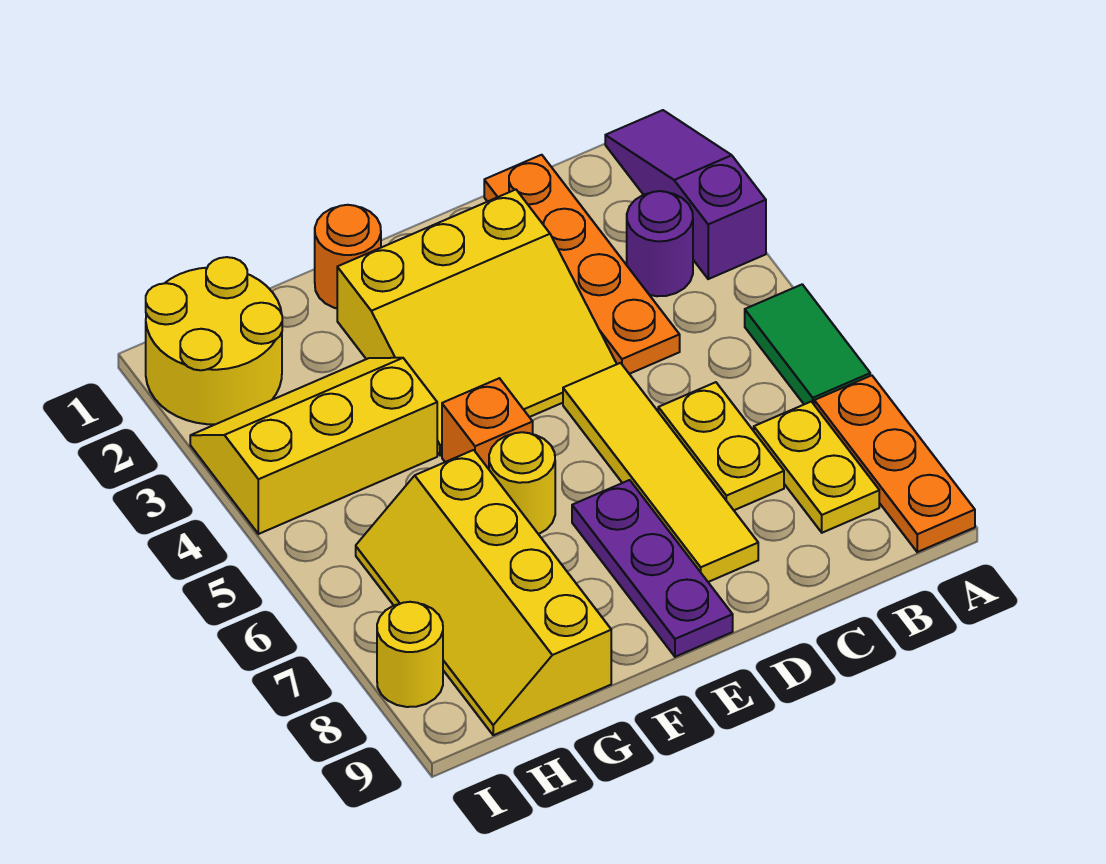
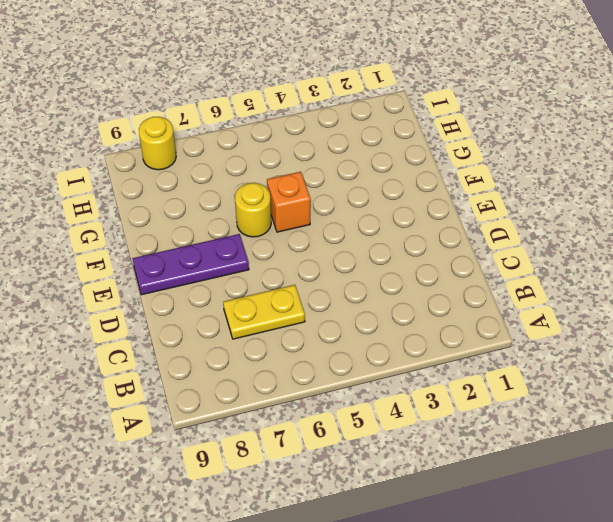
none -> purple slope A1:A3 level 1 top 3
none -> green tile A5:A6 level 1
none -> orange plate A7:A9 level 1

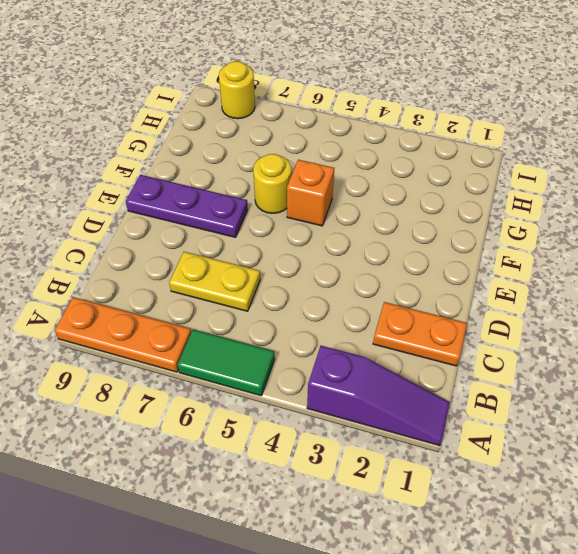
orange plate C1:C2 level 1 -> orange plate C1:C4 level 1
none -> purple round brick B3 level 1
none -> yellow plate B7:B8 level 1
none -> yellow slope D2:F4 level 1 top 2

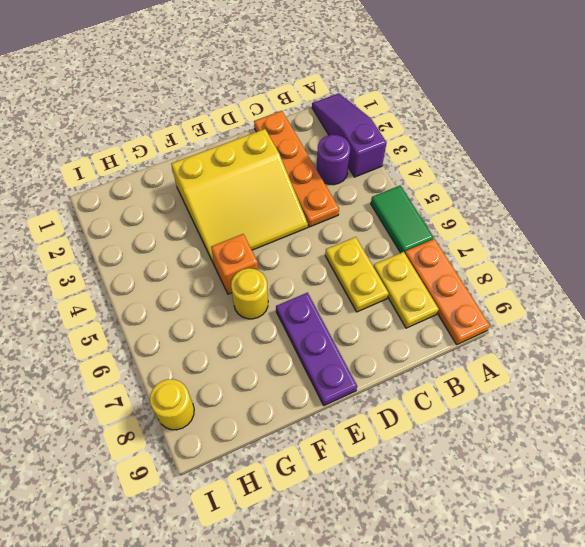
none -> yellow tile D5:D8 level 1
none -> orange round brick F1 level 1
none -> yellow slope G3:I4 level 1 top 4

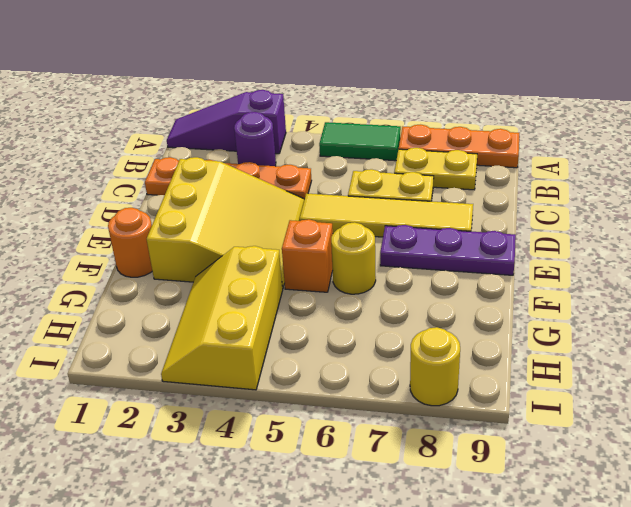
none -> yellow slope G6:H9 level 1 top G
none -> yellow round brick H1:I2 level 1

